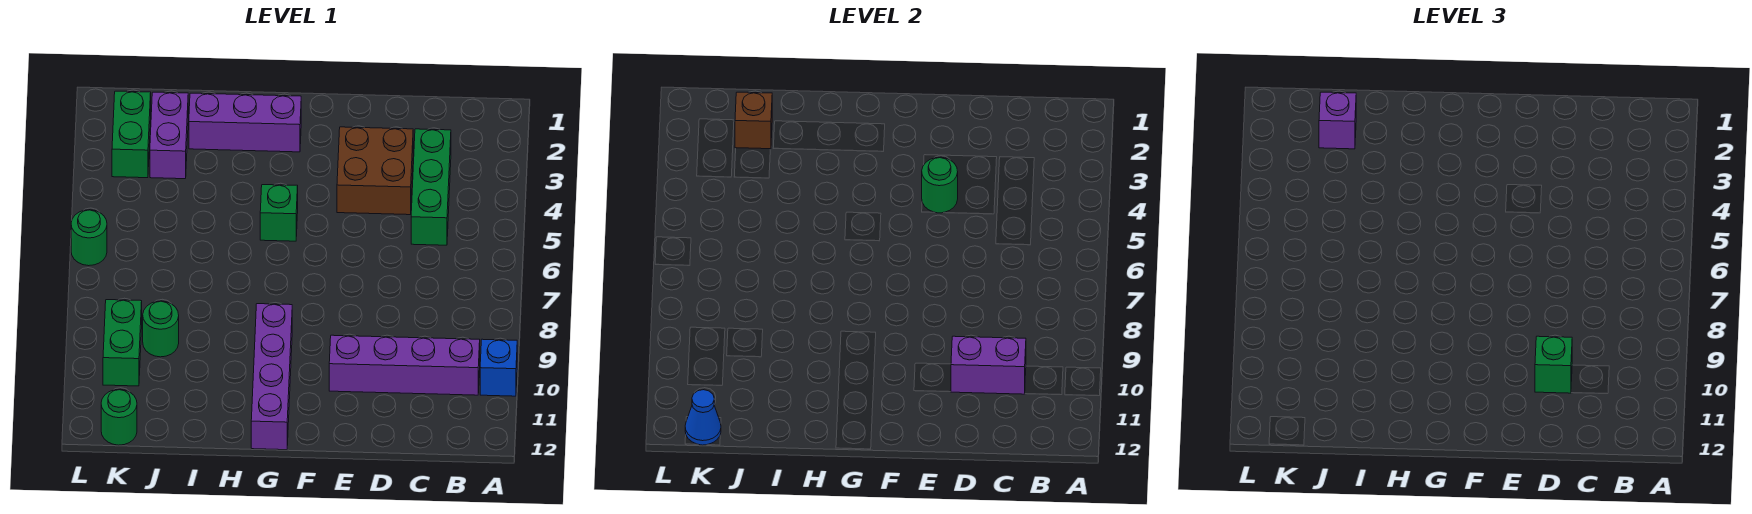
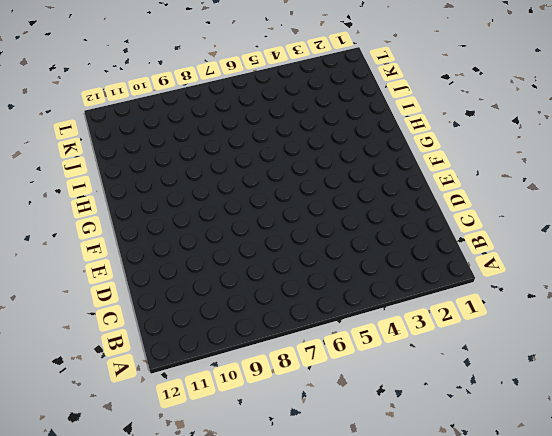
none -> blue brick A10 level 1
none -> purple brick B10:E10 level 1
none -> green brick C3:C5 level 1

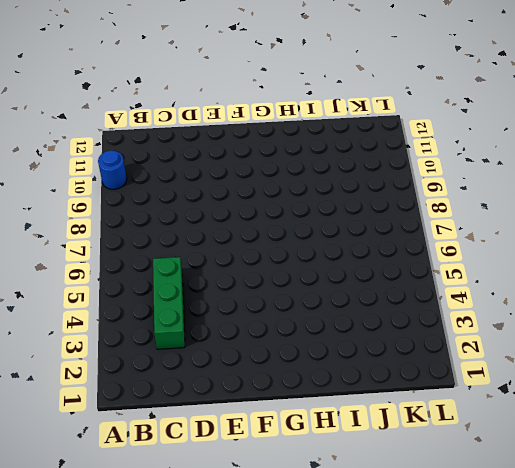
blue round brick A10 level 1 -> blue brick A10 level 1
none -> purple brick B10:E10 level 1
none -> brown brick D3:E4 level 1
none -> purple brick G2:I2 level 1

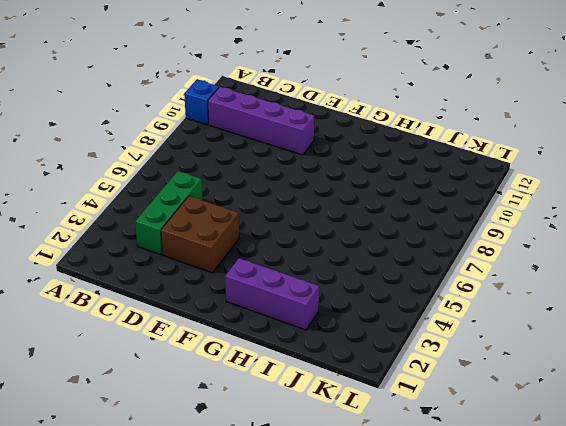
none -> green brick G5 level 1
none -> purple brick G9:G12 level 1
none -> purple brick J2:J3 level 1

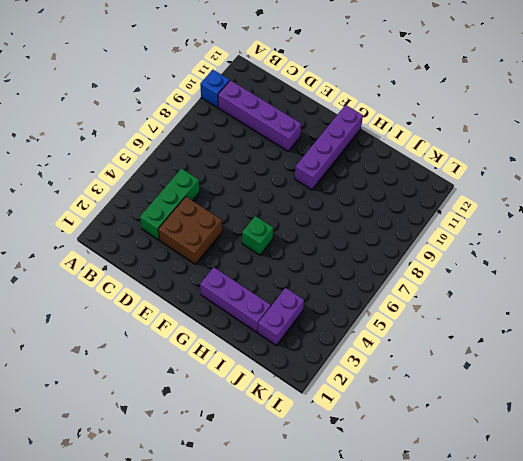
none -> green round brick J9 level 1
none -> green brick K2:K3 level 1
none -> green brick K9:K10 level 1

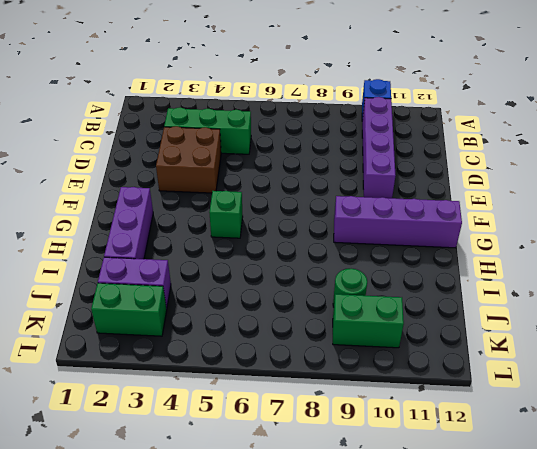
none -> green round brick K12 level 1
none -> green round brick L6 level 1
none -> purple brick C10:D10 level 2

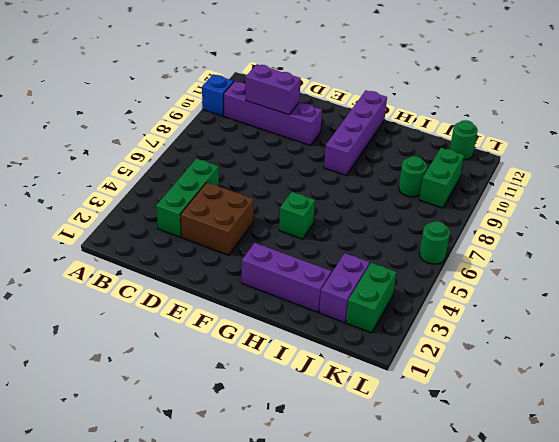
none -> green round brick E4 level 2
none -> brown brick J2 level 2
none -> blue cone K12 level 2

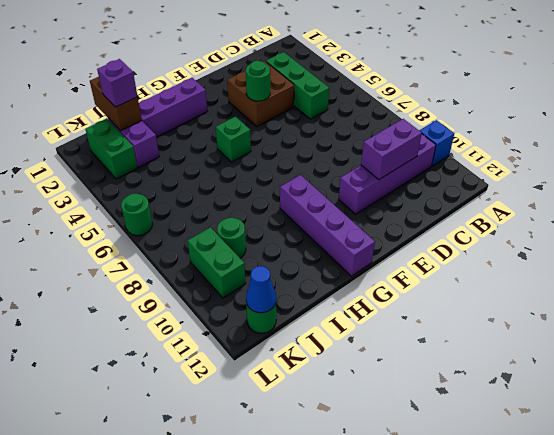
brown brick J1:J2 level 2 -> brown brick J2 level 2
none -> green brick D10 level 3

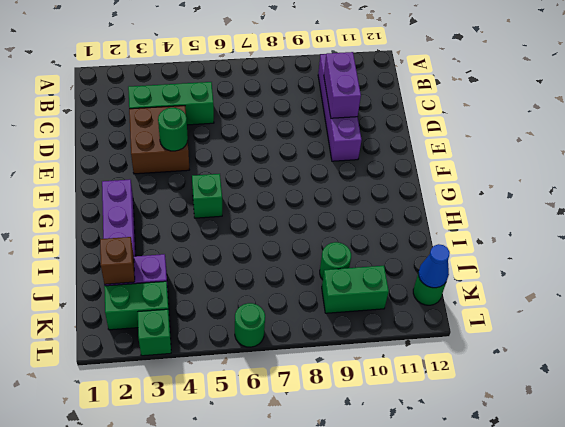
green brick L3 level 1 -> green brick D10 level 3
none -> blue brick A10 level 1
none -> purple brick G9:G12 level 1
none -> purple brick J2 level 3

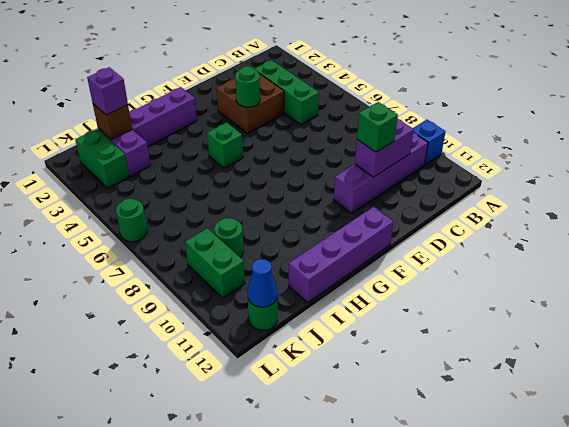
purple brick F12:I12 level 1 -> purple brick G9:G12 level 1

